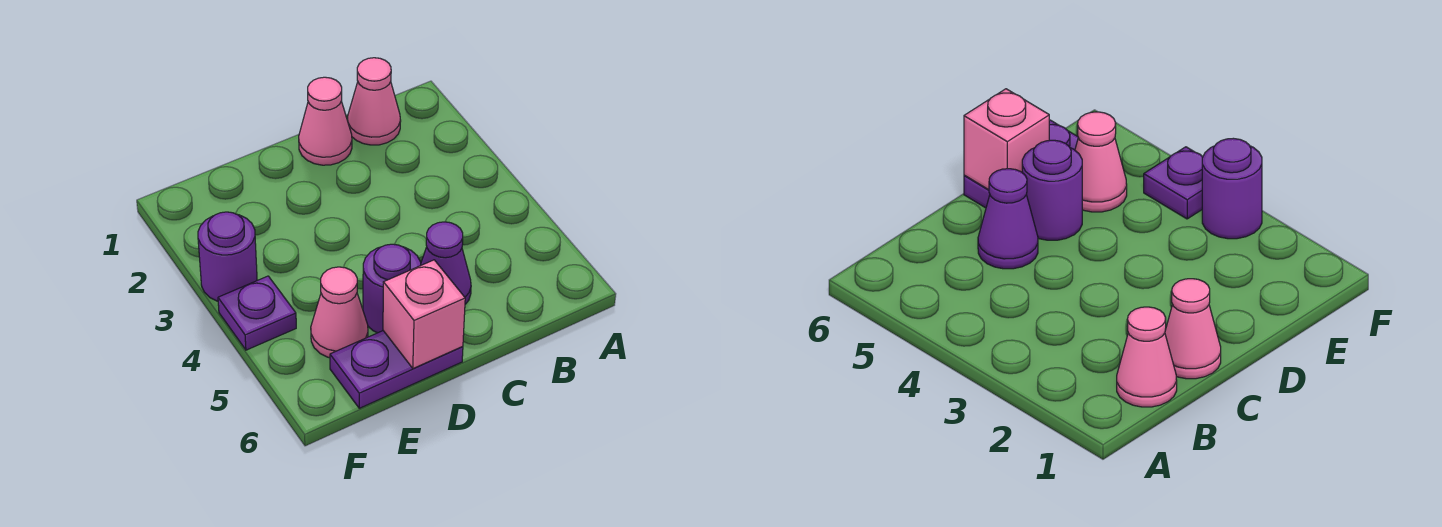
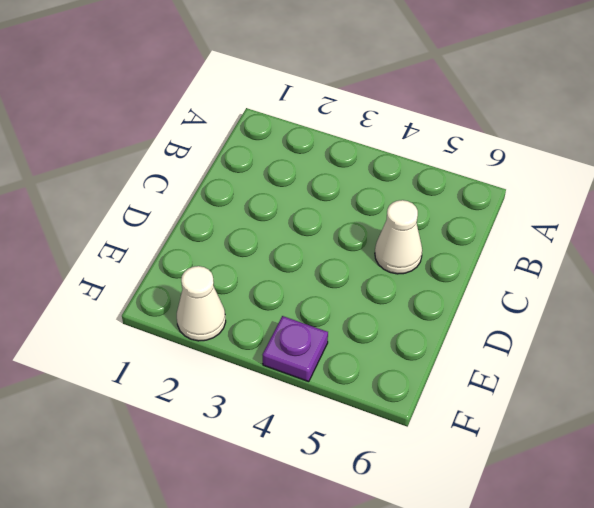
white cone C5 level 1 -> purple cone C5 level 1
white cone F2 level 1 -> none
none -> pink cone B1 level 1
none -> pink cone C1 level 1

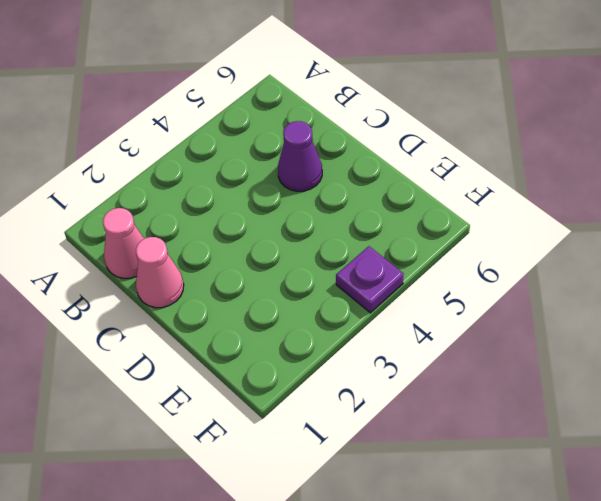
none -> purple round brick D5 level 1
none -> purple plate D6:E6 level 1

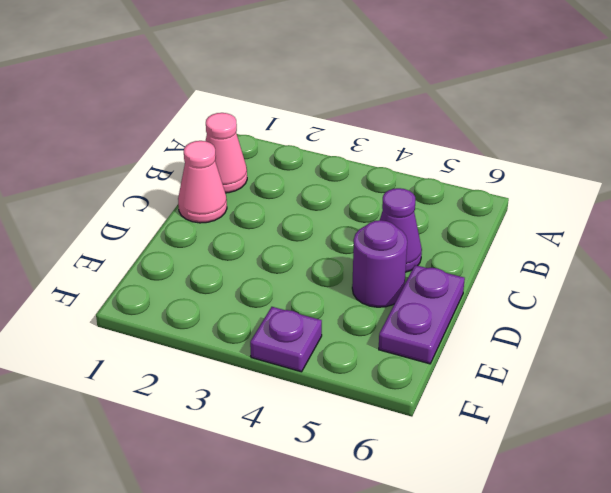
none -> pink cone E5 level 1
none -> purple round brick F3 level 1

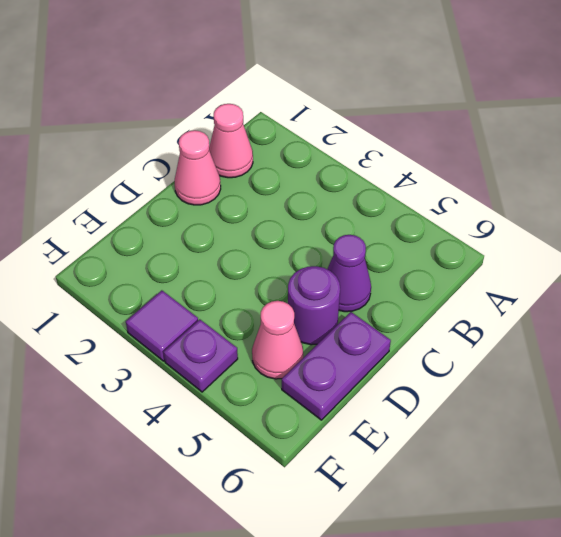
purple tile F3 level 1 -> purple round brick F3 level 1
none -> pink brick D6 level 2

